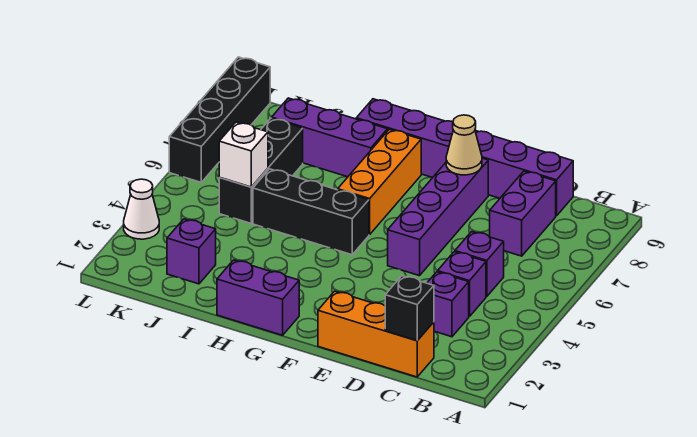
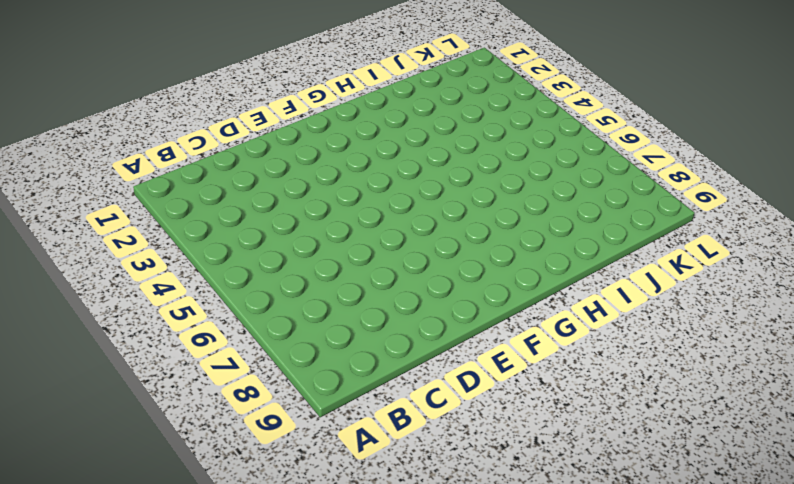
none -> orange brick C1:E1 level 1
none -> purple brick C3 level 1
none -> purple brick C4 level 1

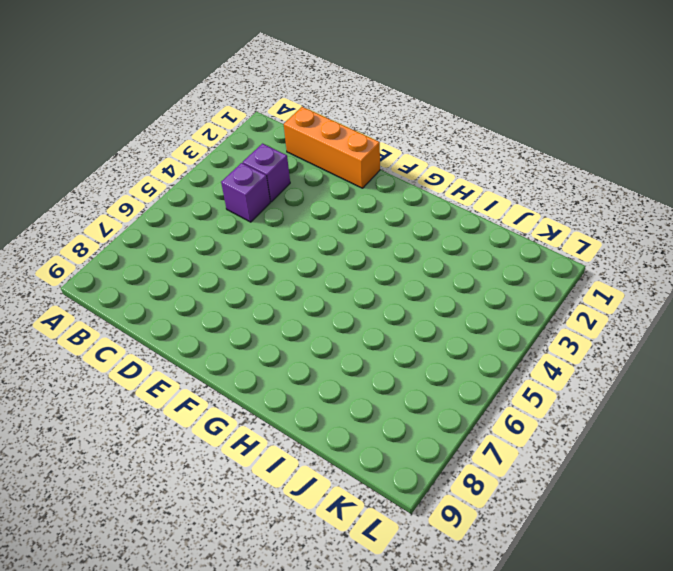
none -> purple brick C5 level 1
none -> purple brick C7:C8 level 1
none -> purple brick C9:H9 level 1

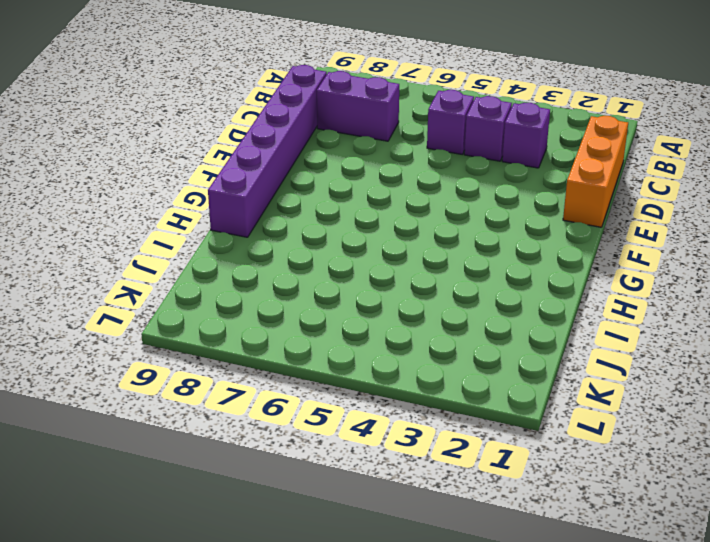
none -> purple brick E5:E8 level 1
none -> purple brick G1:H1 level 1
none -> black brick G5:I5 level 1

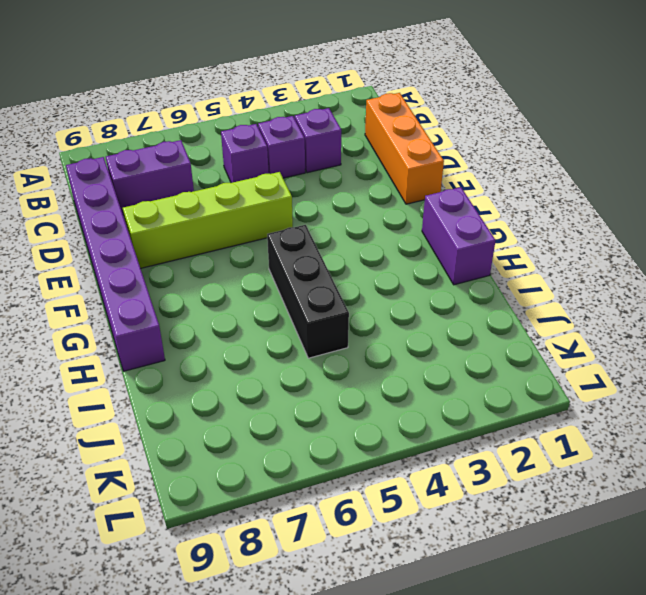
lime brick E5:E8 level 1 -> purple brick E5:E8 level 1
none -> orange brick G6:G8 level 1
none -> purple brick H8:J8 level 1
none -> purple brick J2 level 1

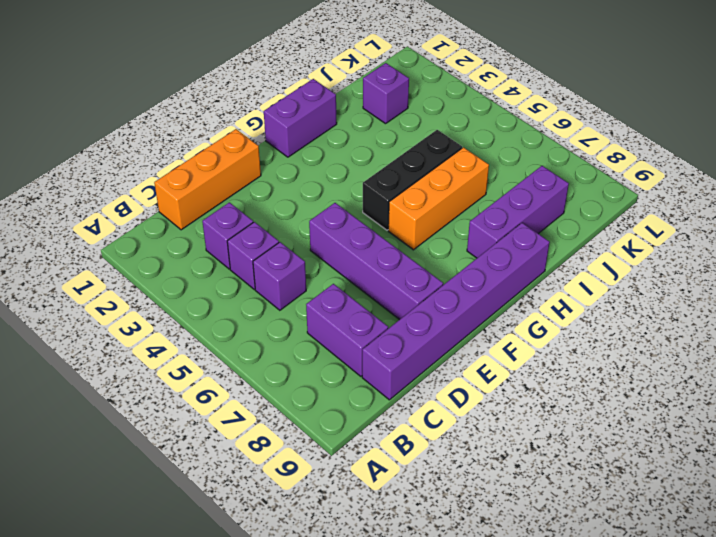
orange brick G6:I6 level 1 -> orange brick G6:G8 level 1
none -> black brick J5:J7 level 1
none -> white cone L3 level 1
none -> black brick L6:L9 level 1

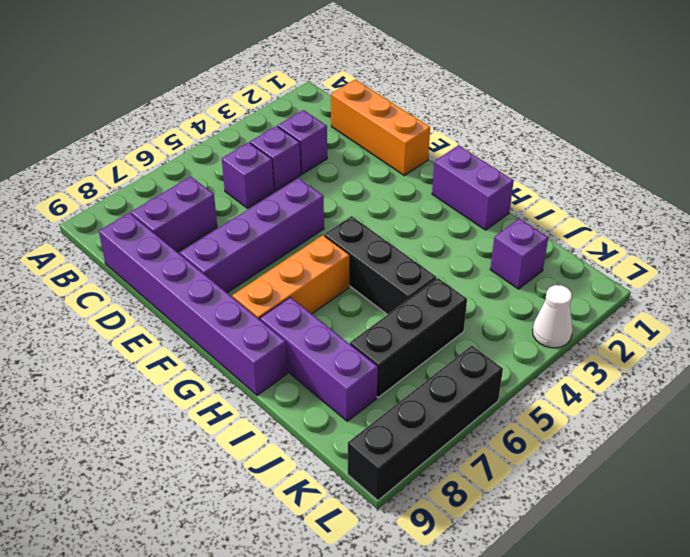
none -> black brick C1 level 2
none -> tan cone E8 level 2
none -> white brick J5 level 2

